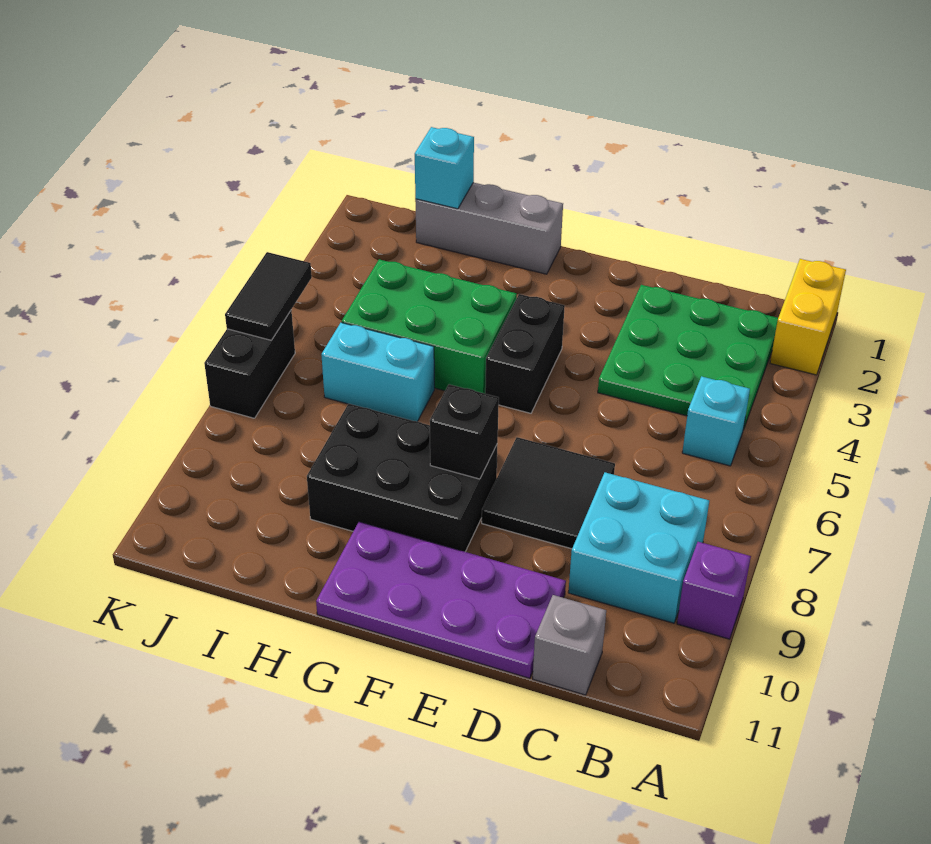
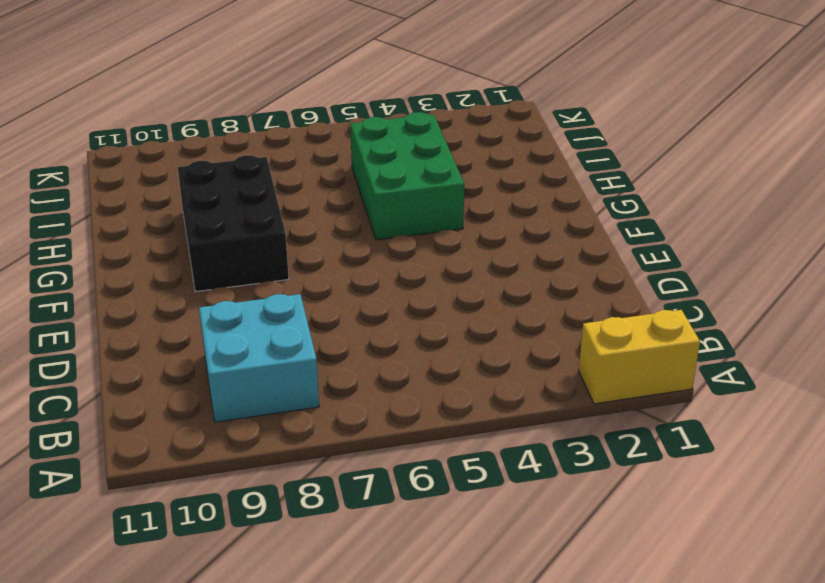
none -> purple brick A9 level 1
none -> green plate B2:D4 level 1
none -> cyan brick B5 level 1

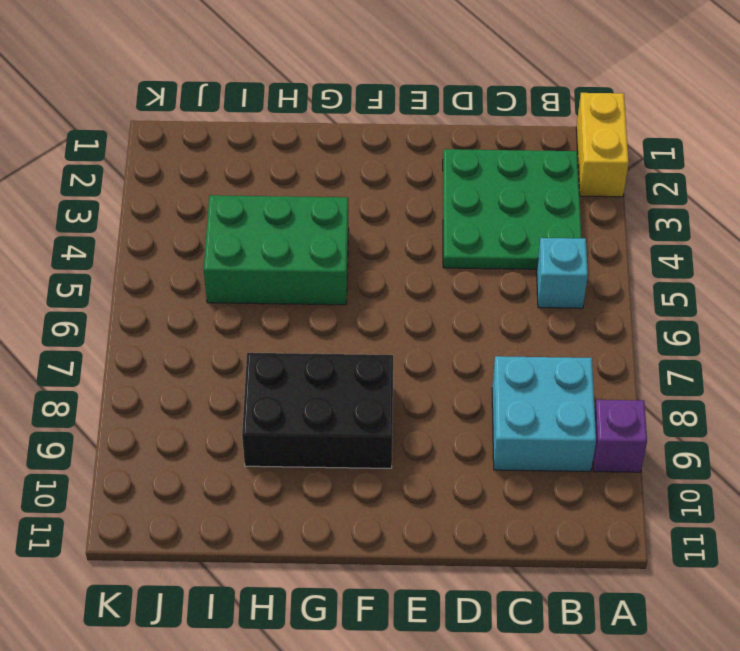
none -> grey brick C11 level 1
none -> black tile D7:E8 level 1
none -> purple plate D10:G11 level 1

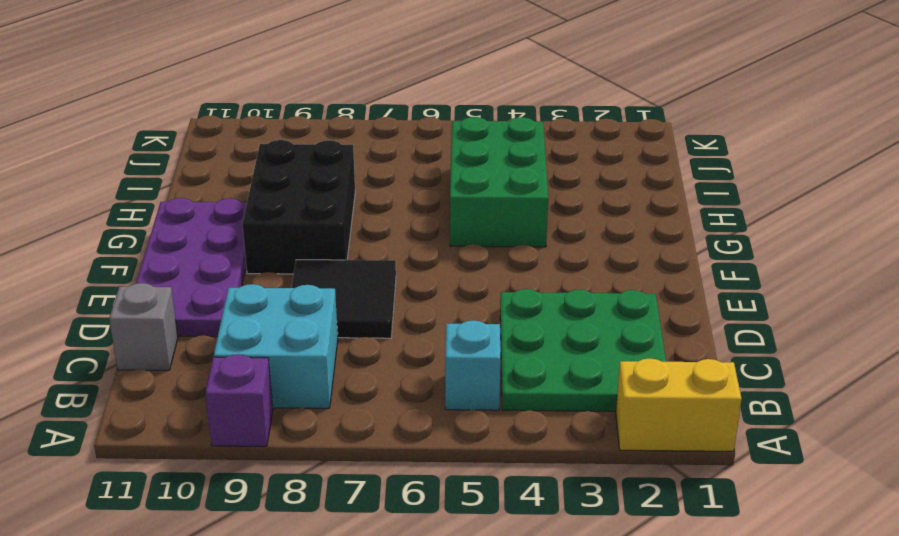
none -> black brick F4:F5 level 1
none -> grey brick G1:I1 level 1
none -> cyan brick H6:I6 level 1

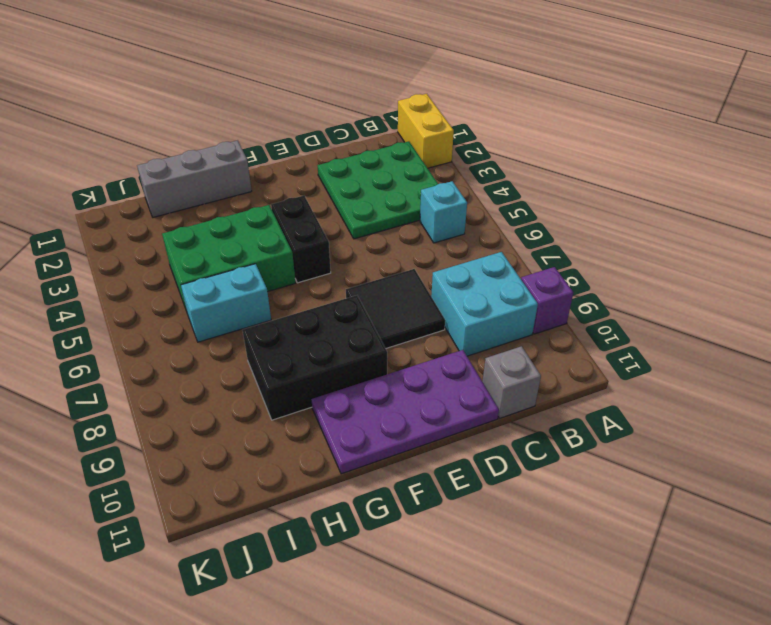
none -> black brick K6:K7 level 1
none -> black brick F8 level 2
none -> cyan brick I1 level 2

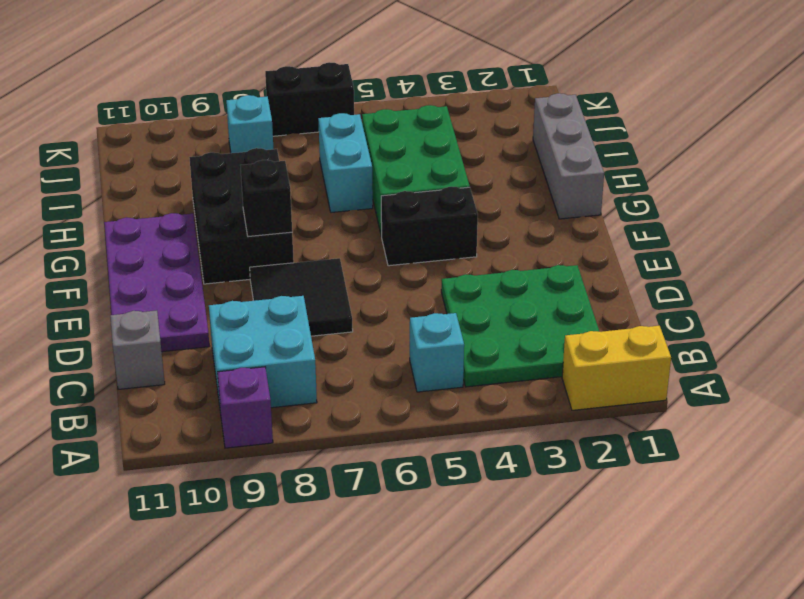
cyan brick J8 level 1 -> cyan brick I1 level 2
none -> black tile K5:K6 level 2

